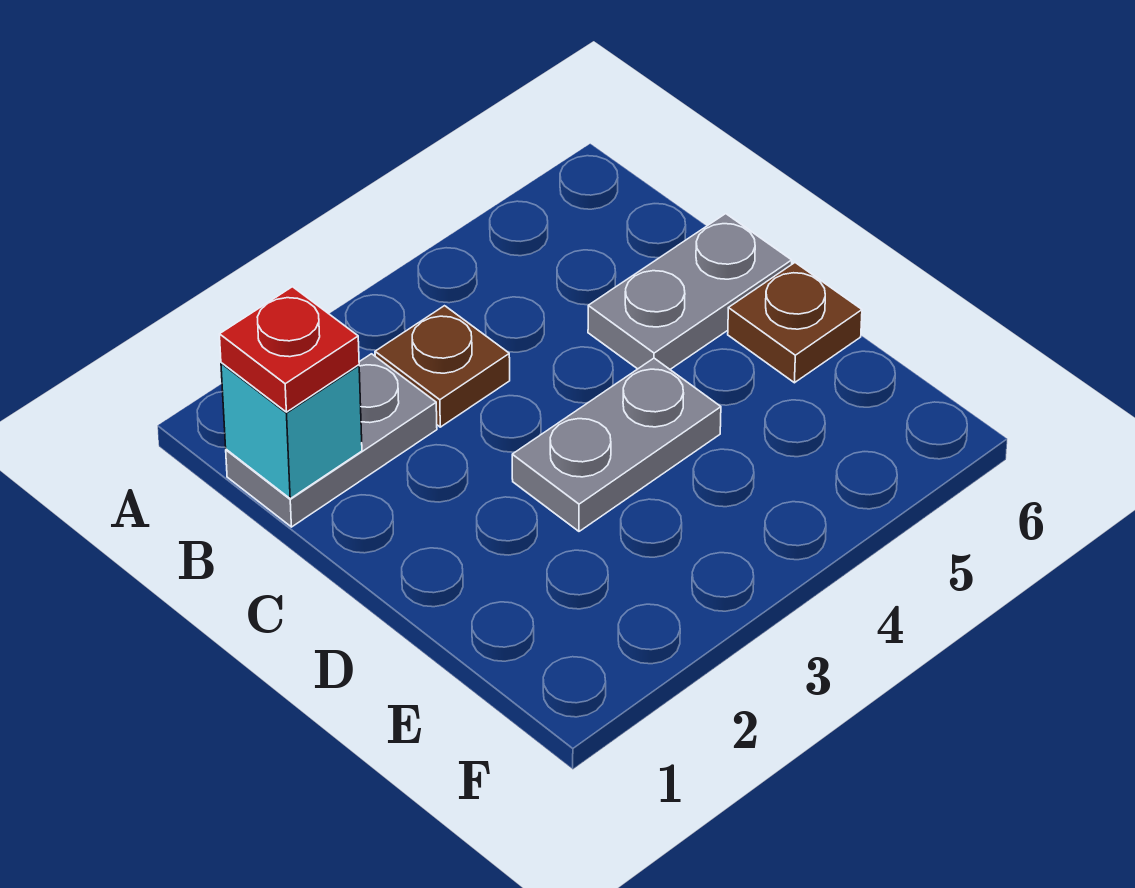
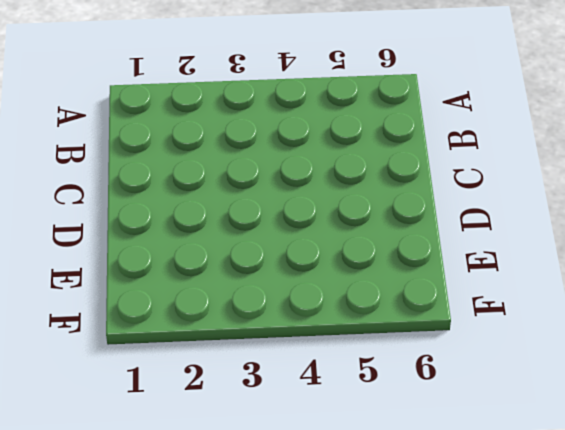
none -> grey plate B1:B2 level 1
none -> brown plate B3 level 1

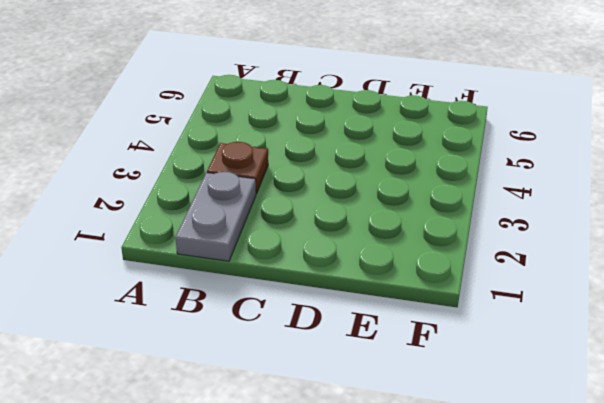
none -> grey plate C5:C6 level 1
none -> grey plate D3:D4 level 1

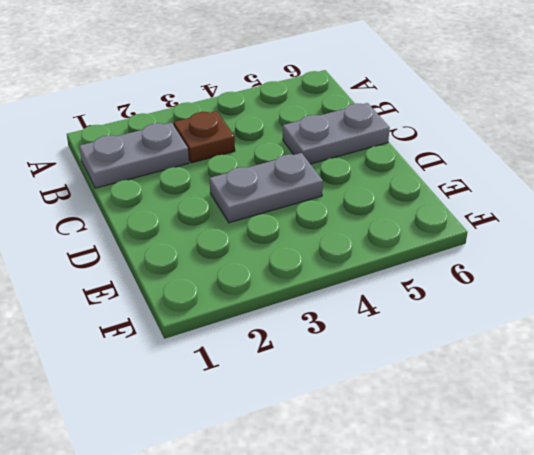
none -> brown plate D6 level 1
none -> cyan brick B1 level 2

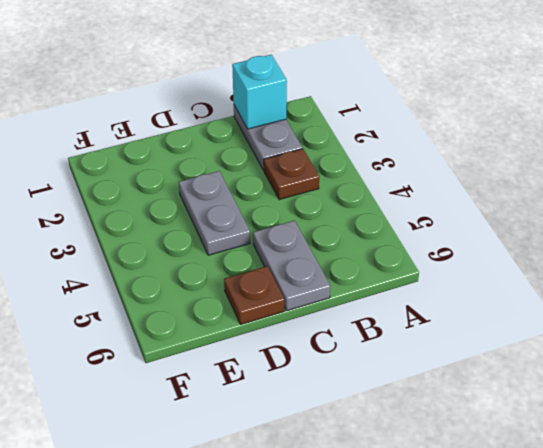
none -> red plate B1 level 3

